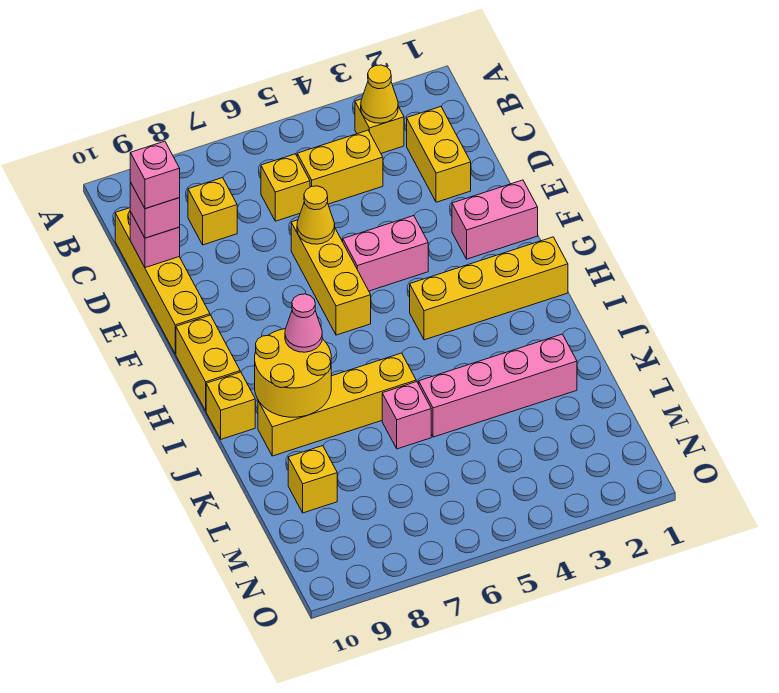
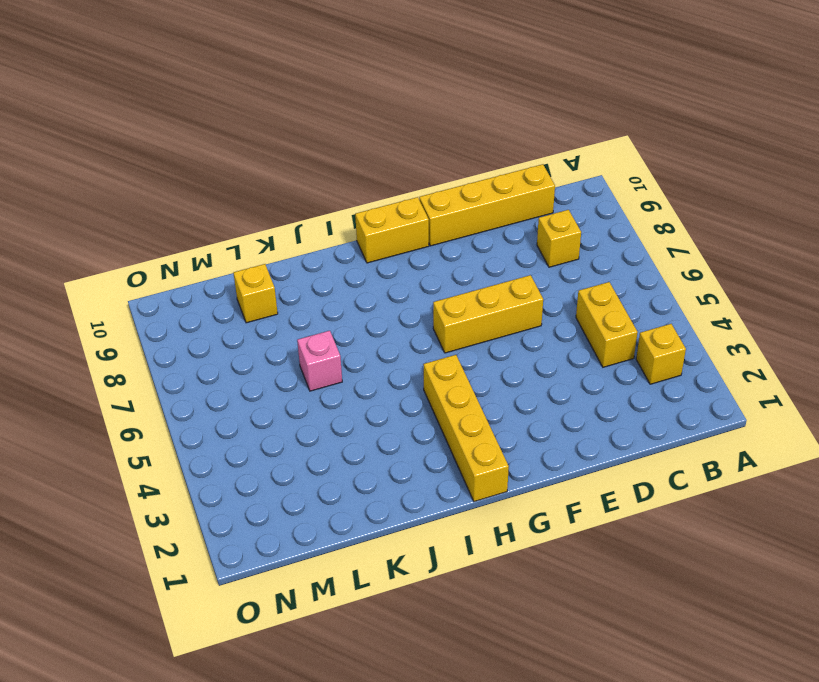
none -> yellow brick C2:D2 level 1
none -> yellow brick C6 level 1
none -> pink brick F1:F2 level 1

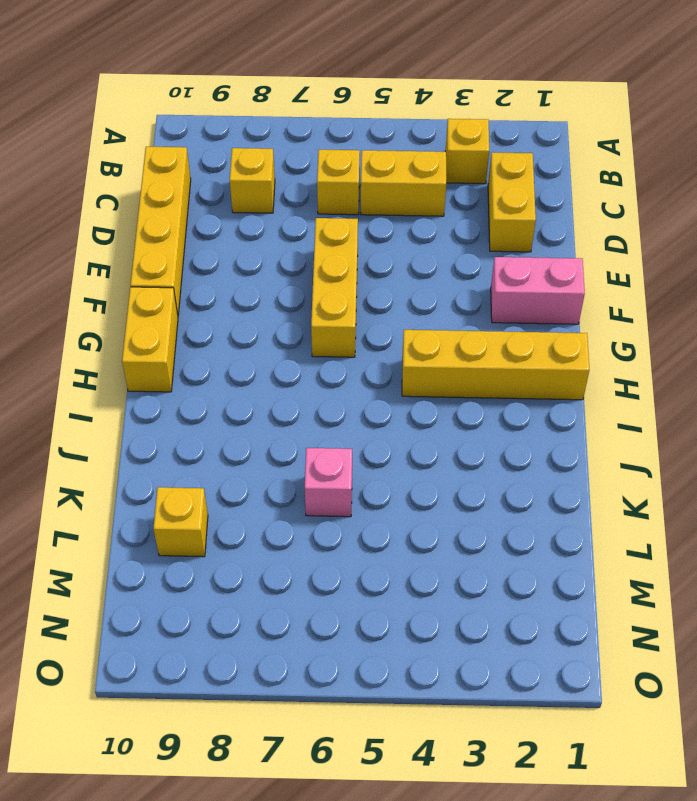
none -> pink brick F4:F5 level 1
none -> yellow brick I10 level 1
none -> yellow brick J6:J9 level 1

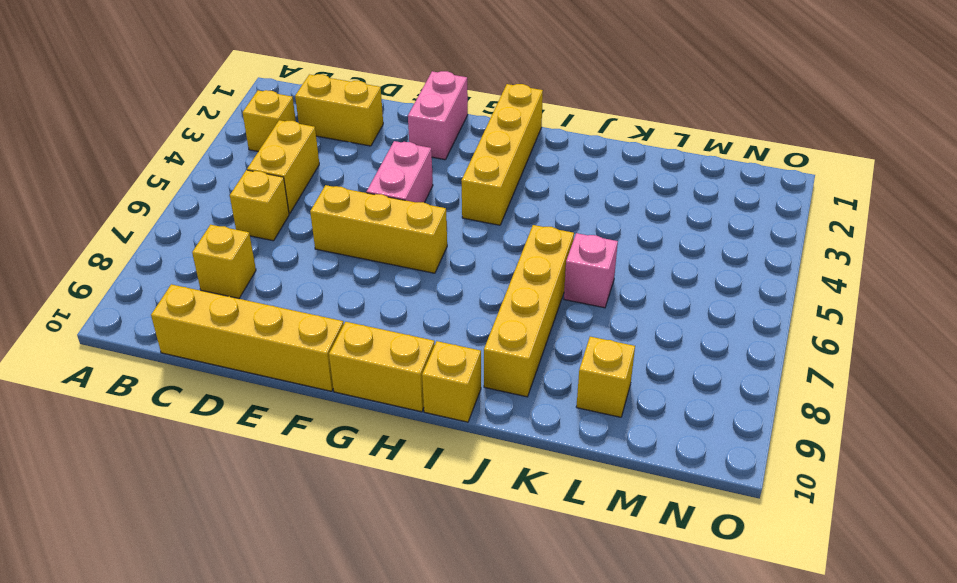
none -> pink brick K2:K5 level 1
none -> yellow cone B3 level 2
none -> pink brick D10 level 2

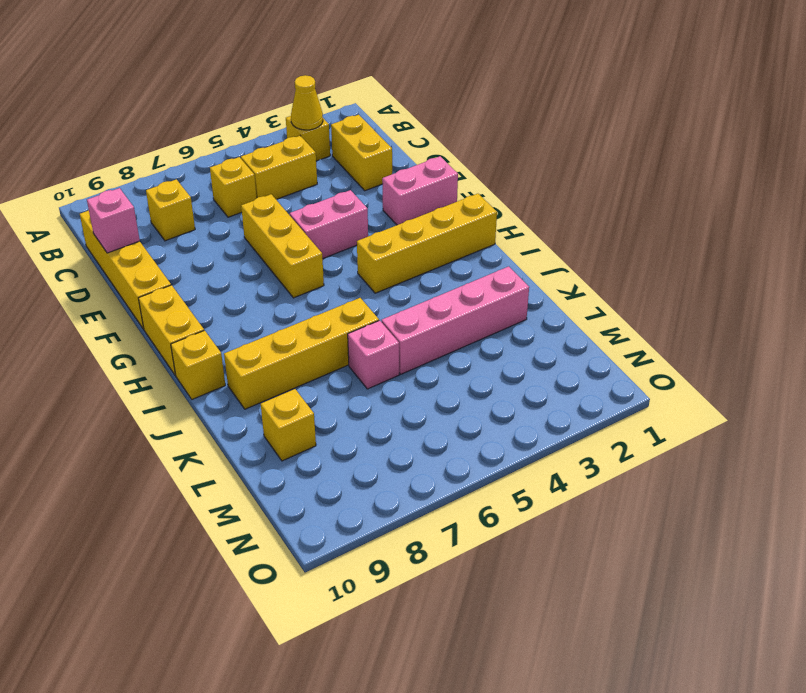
none -> yellow cone E6 level 2
none -> yellow round brick I8:J9 level 2
none -> pink brick D10 level 3

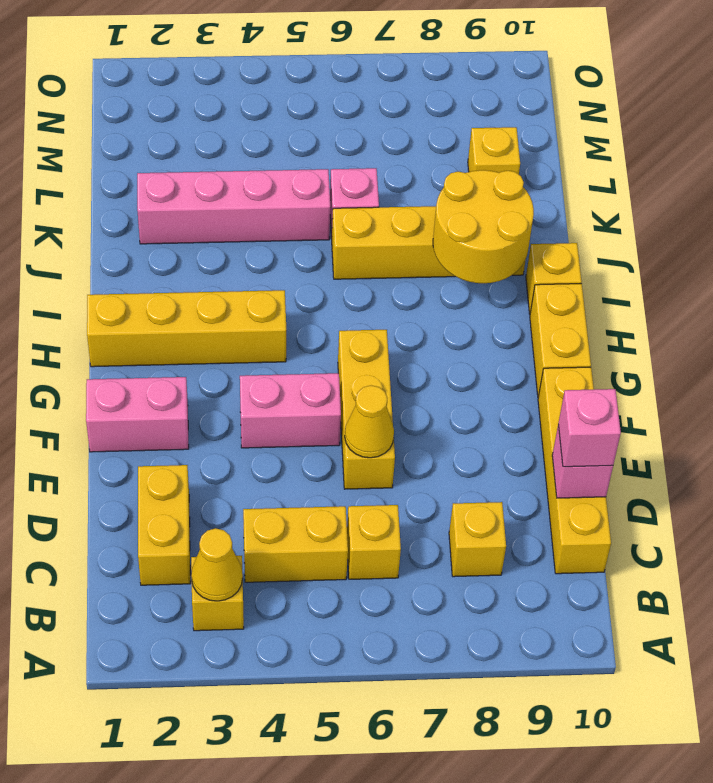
none -> pink cone I8 level 3
none -> pink brick D10 level 4

